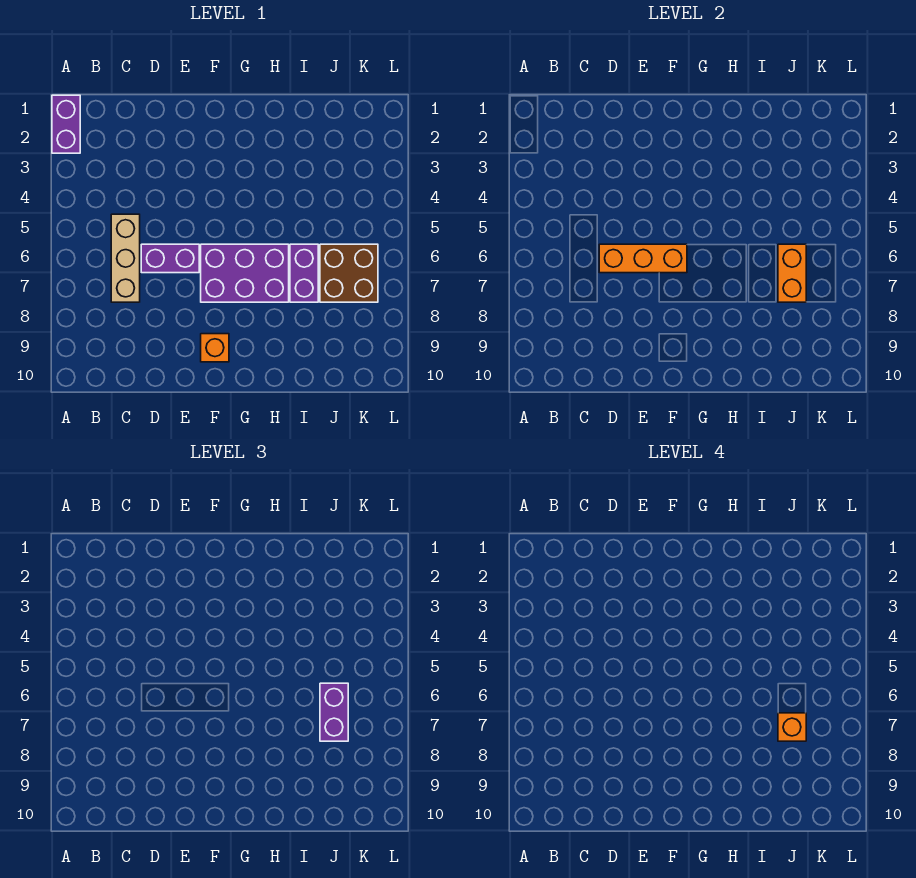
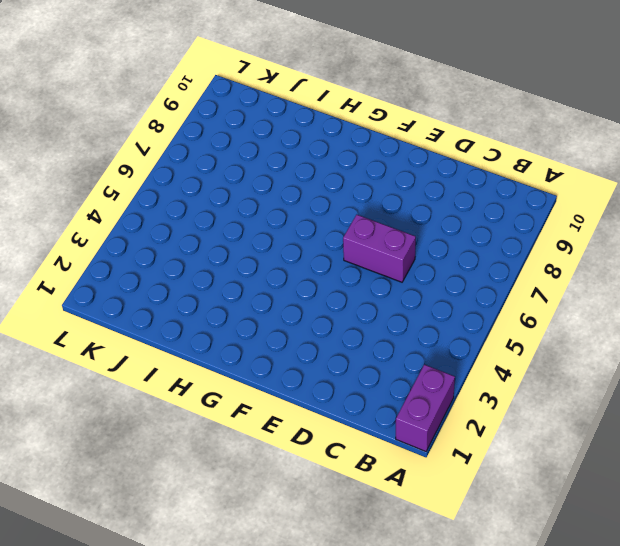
none -> tan brick C5:C7 level 1
none -> purple brick F6:H7 level 1

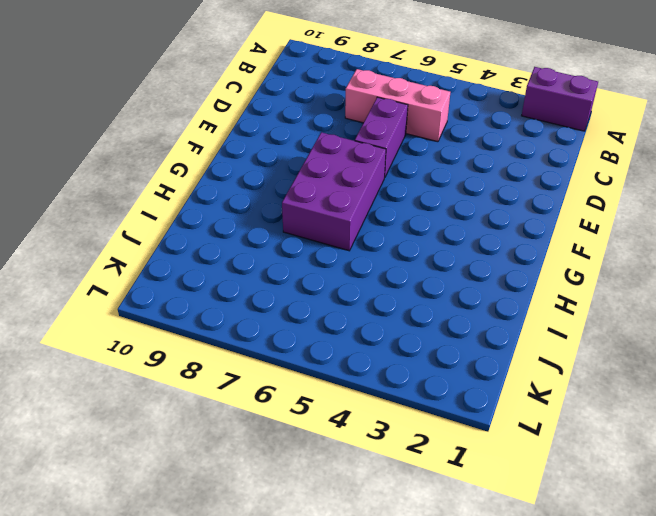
pink brick C5:C7 level 1 -> tan brick C5:C7 level 1
none -> orange brick F9 level 1
none -> purple brick I6:I7 level 1

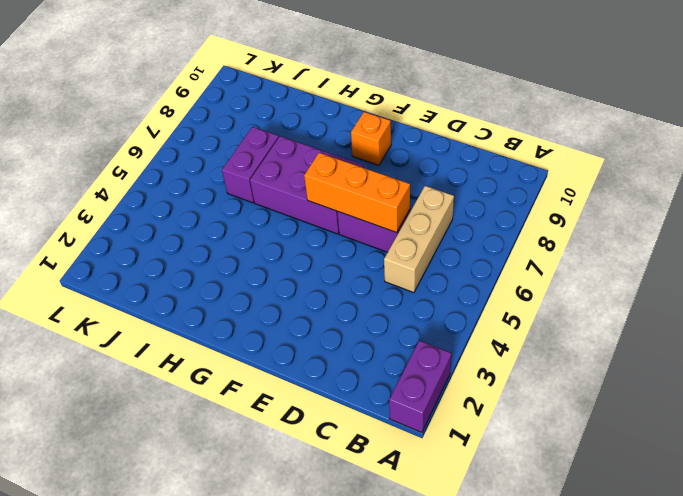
none -> brown brick J6:K7 level 1
none -> orange brick J6:J7 level 2

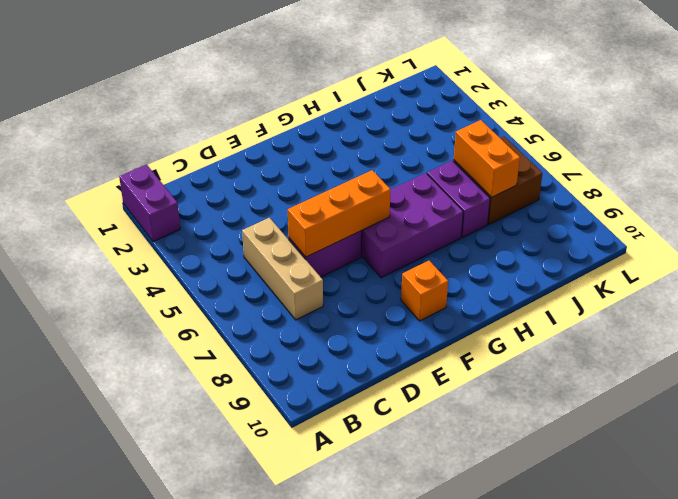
none -> purple brick J6:J7 level 3
none -> orange brick J7 level 4

